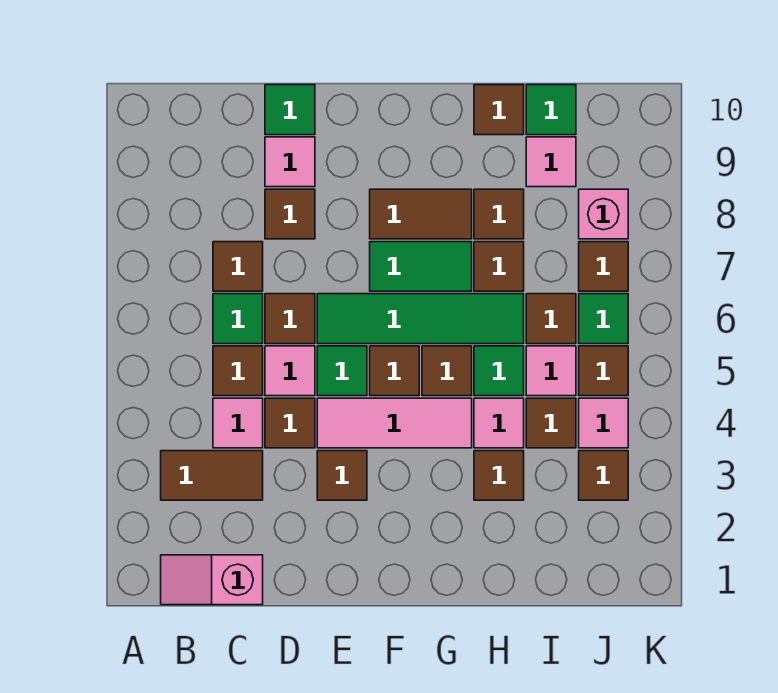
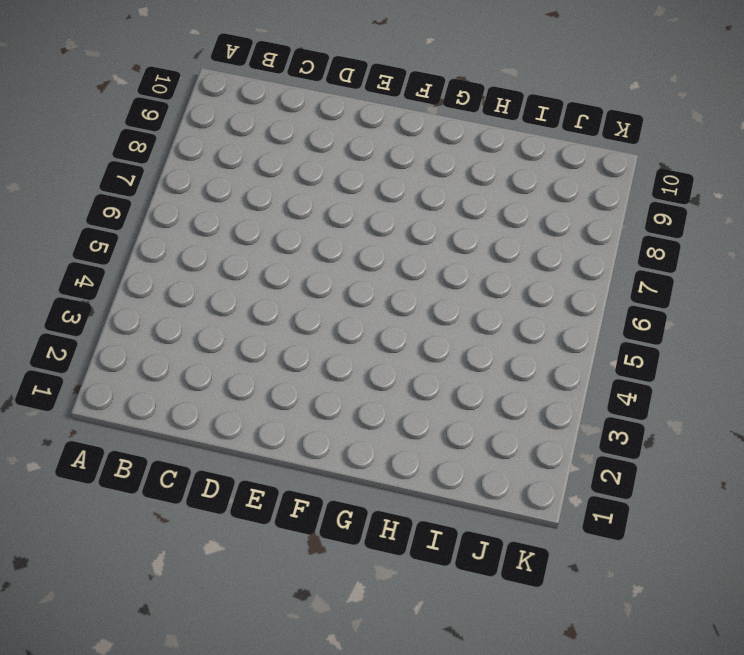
none -> pink slope B1:C1 level 1 top C
none -> brown tile B3:C3 level 1
none -> pink tile C4 level 1
none -> brown tile C5 level 1

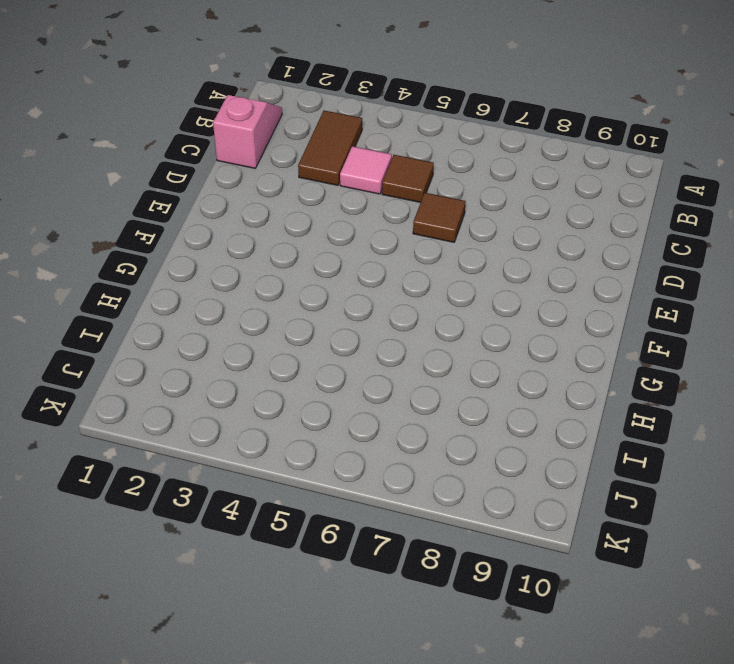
none -> green tile C6 level 1
none -> brown tile C7 level 1
none -> brown tile D4 level 1
none -> pink tile D5 level 1

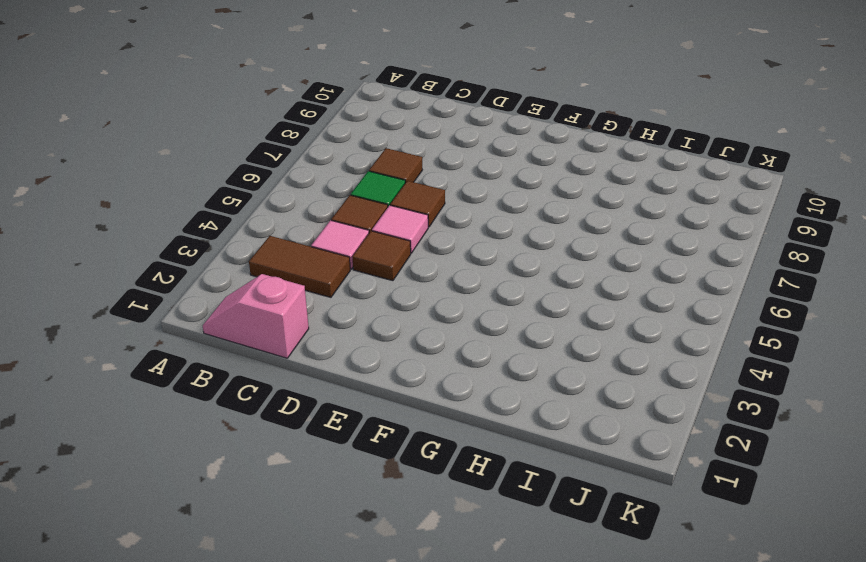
none -> brown tile D8 level 1
none -> pink tile D9 level 1
none -> green tile D10 level 1
none -> brown tile E3 level 1

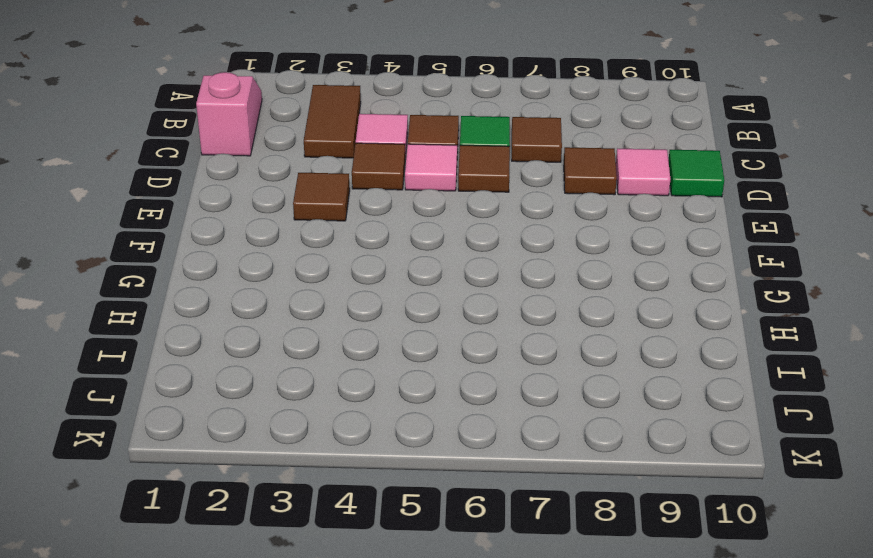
none -> pink tile E4:G4 level 1
none -> green tile E5 level 1
none -> green tile E6:H6 level 1
none -> brown tile F5 level 1

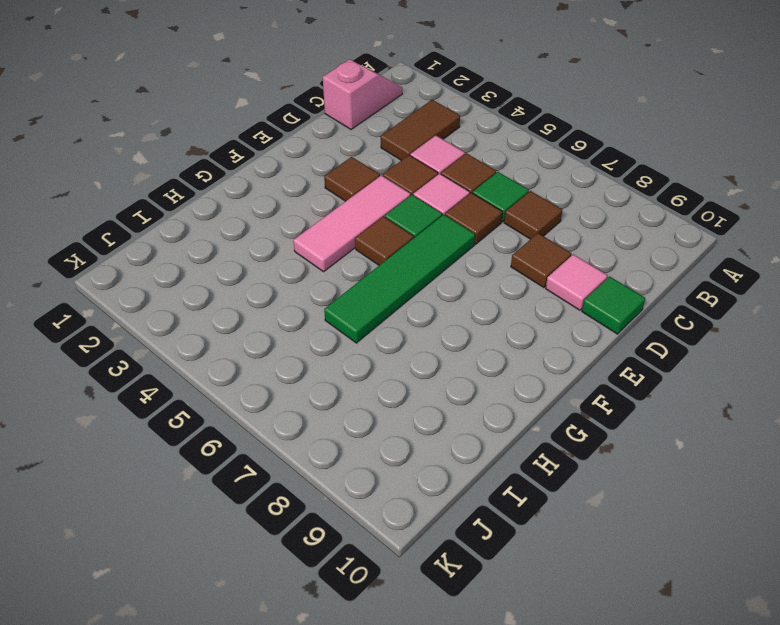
none -> green tile F7:G7 level 1
none -> brown tile F8:G8 level 1
none -> brown tile G5 level 1
none -> brown tile H3 level 1

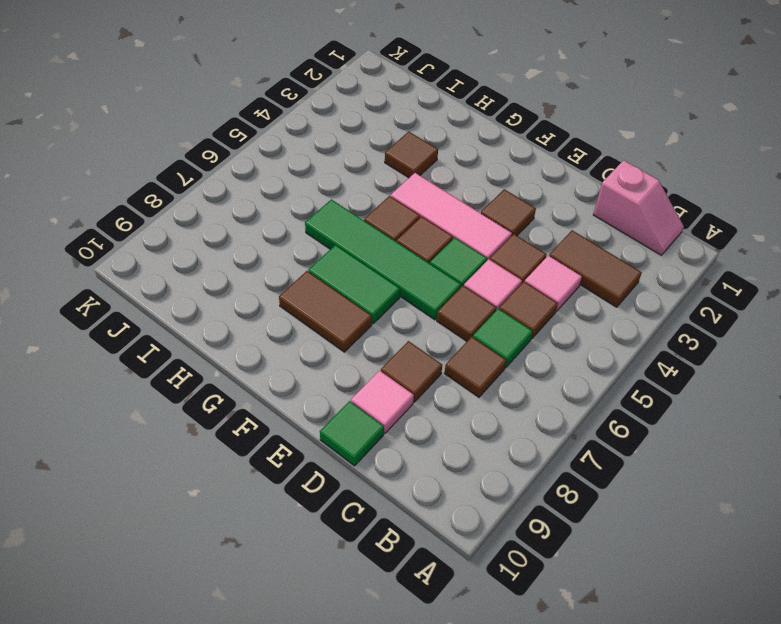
none -> pink tile H4 level 1
none -> green tile H5 level 1
none -> brown tile H7 level 1
none -> brown tile H8 level 1

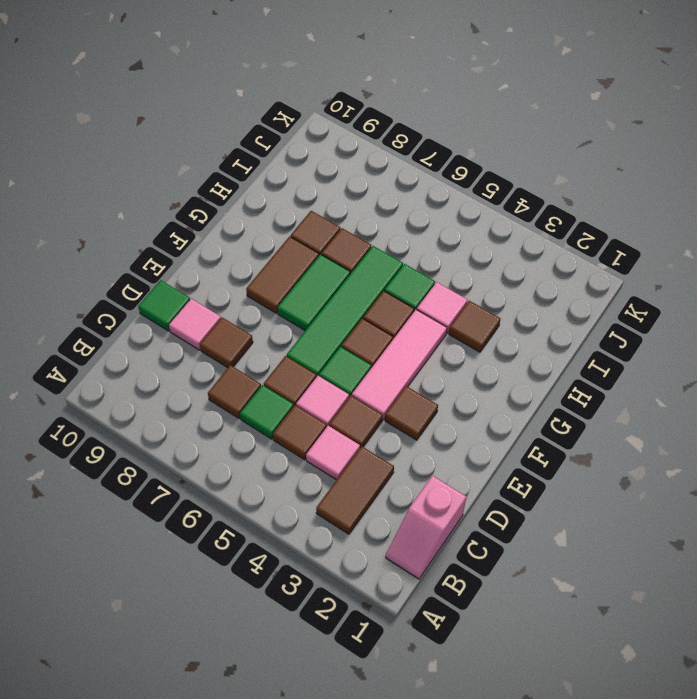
none -> brown tile H10 level 1
none -> brown tile I4 level 1
none -> pink tile I5 level 1
none -> brown tile I6 level 1

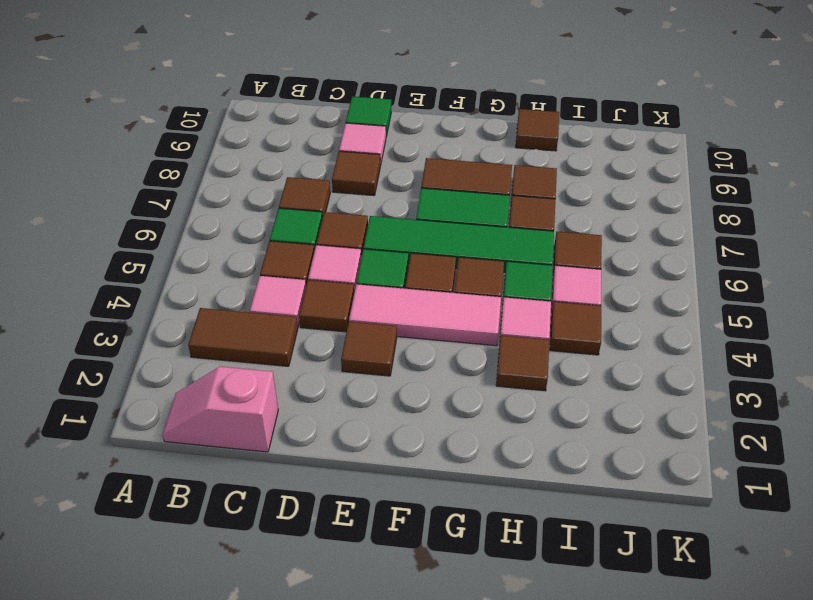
none -> pink tile I9 level 1
none -> green tile I10 level 1
none -> brown tile J3 level 1
none -> pink tile J4 level 1

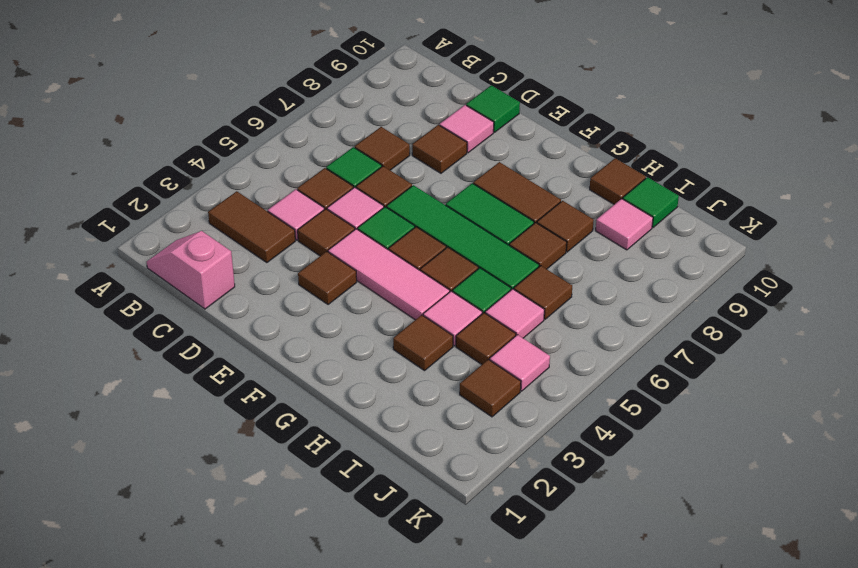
none -> brown tile J5 level 1
none -> green tile J6 level 1
none -> brown tile J7 level 1
none -> pink brick J8 level 1

